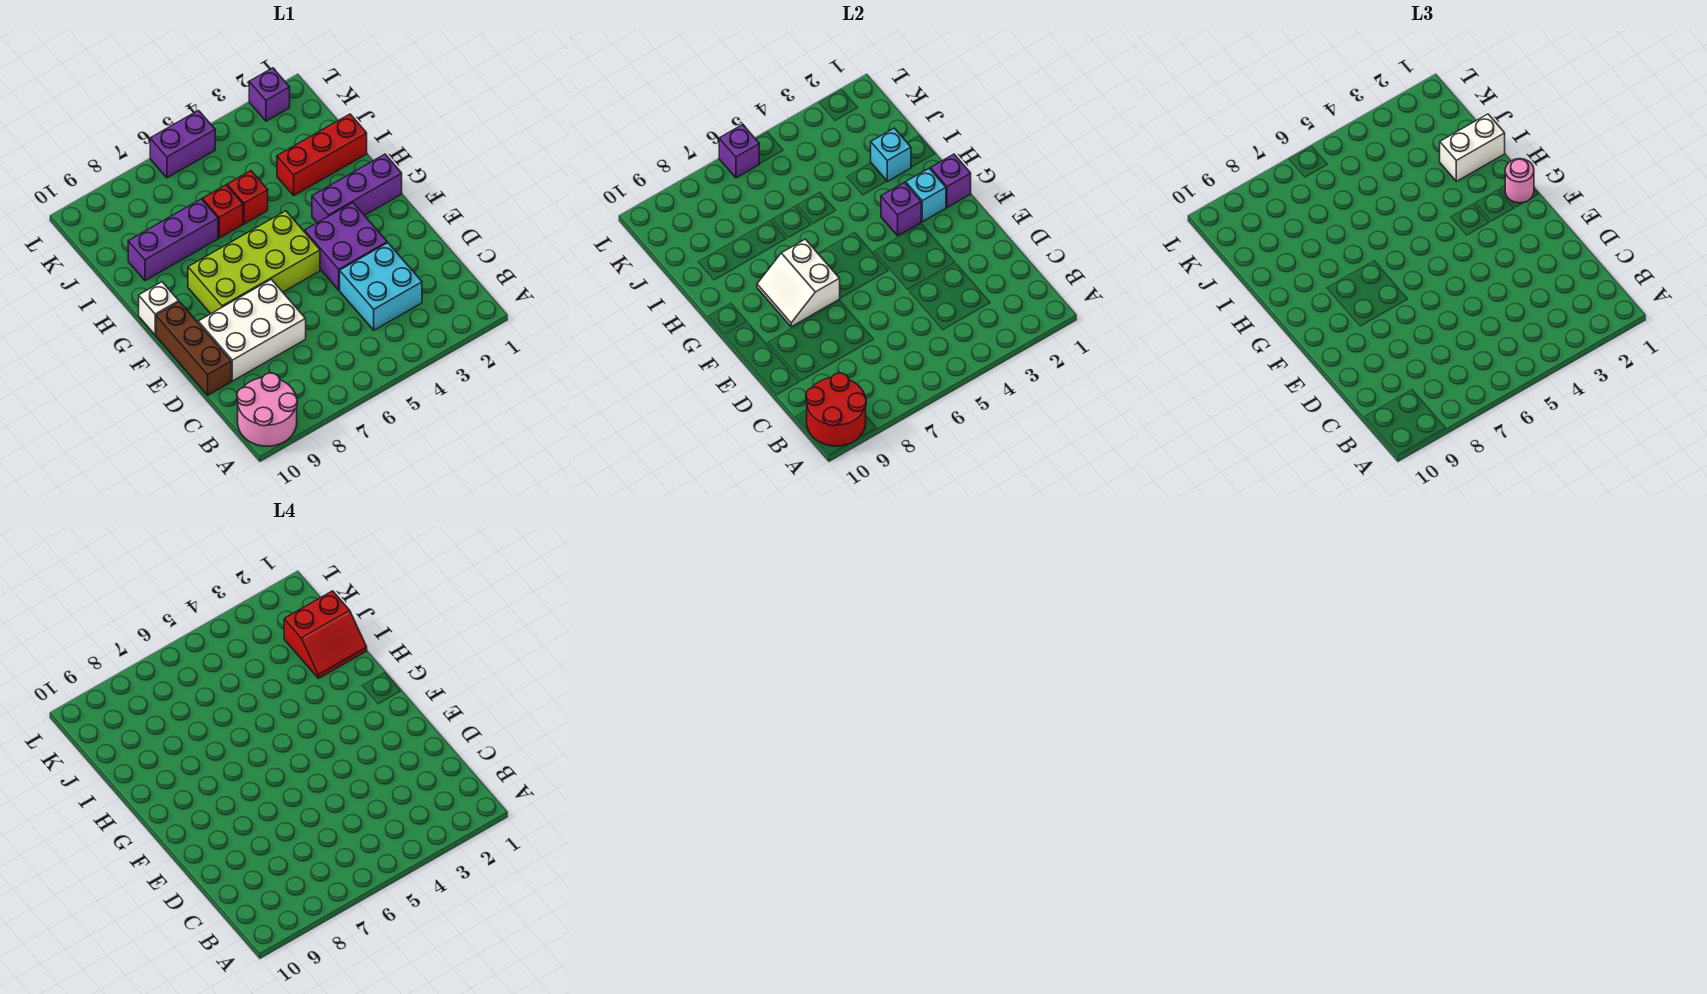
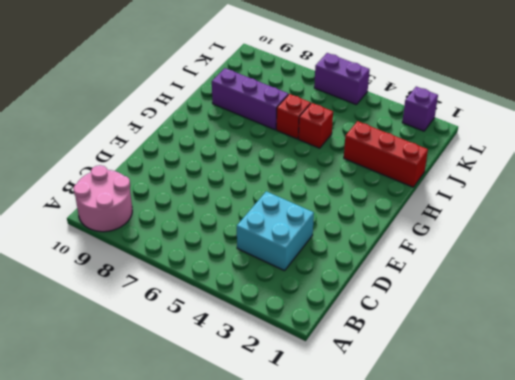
none -> white brick D7:E9 level 1
none -> brown brick D10:F10 level 1
none -> purple brick E3:F4 level 1

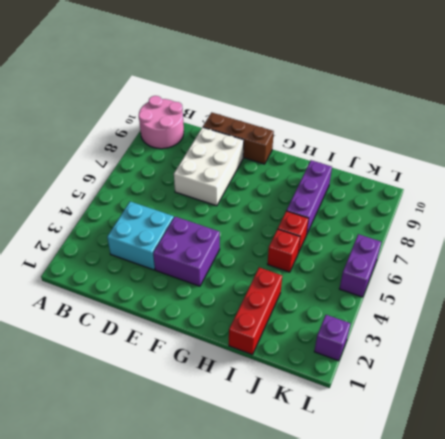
none -> lime brick F5:G8 level 1
none -> purple brick G1:G3 level 1
none -> white brick G10 level 1

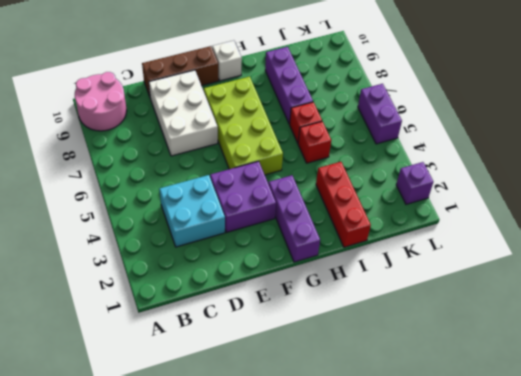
none -> red round brick A9:B10 level 2
none -> white slope F7:G8 level 2 top 7
none -> purple brick G1 level 2

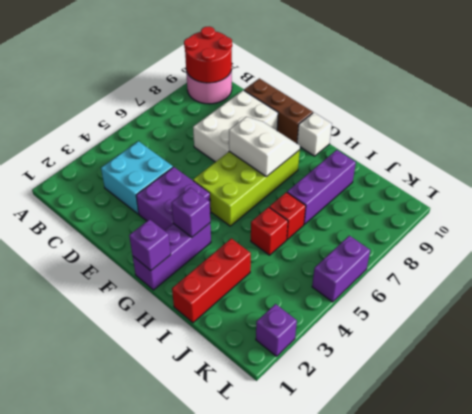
none -> cyan brick G2 level 2
none -> cyan brick I2 level 2
none -> purple brick L6 level 2

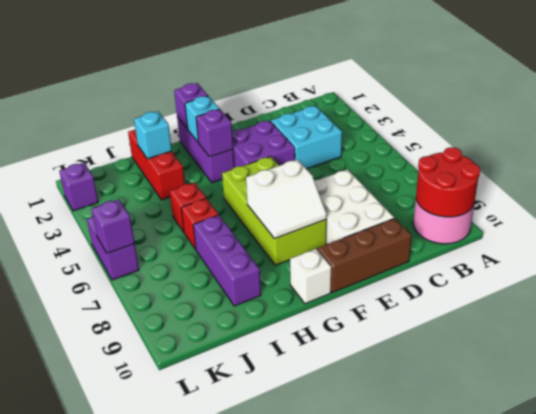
none -> pink round brick G1 level 3
none -> white brick I1:I2 level 3
none -> red slope I1:J2 level 4 top J

